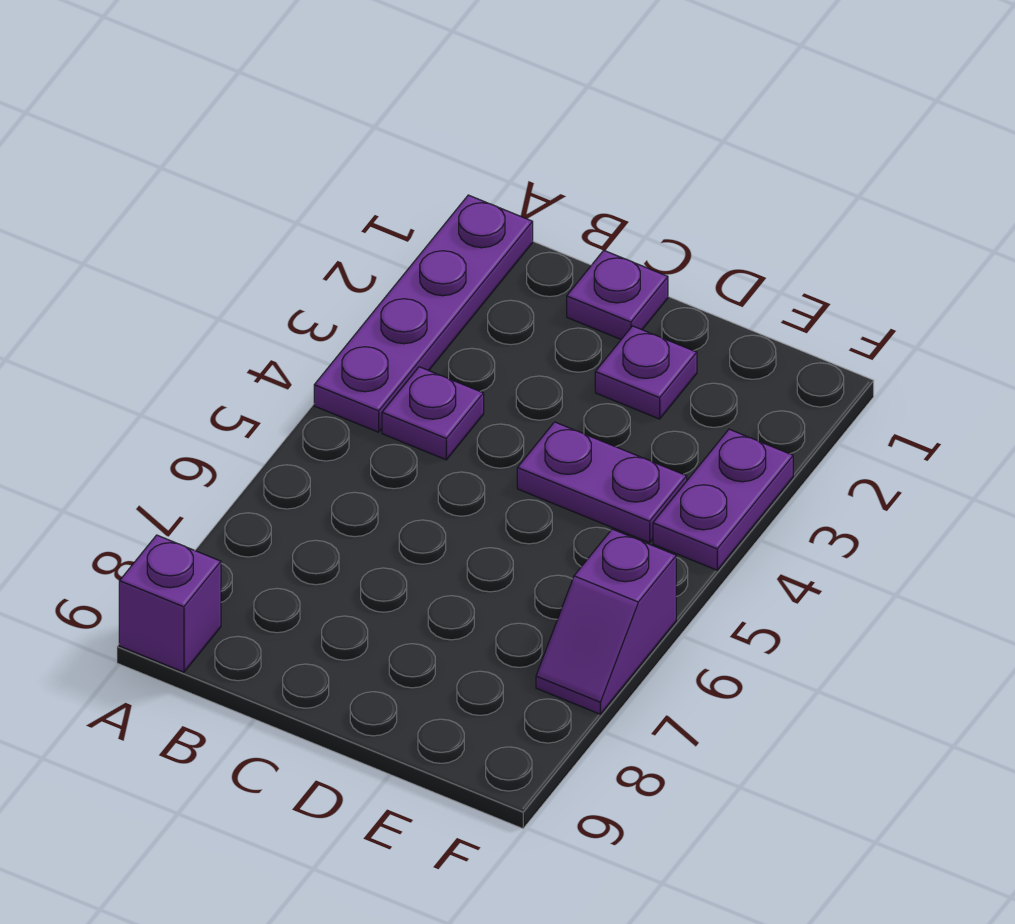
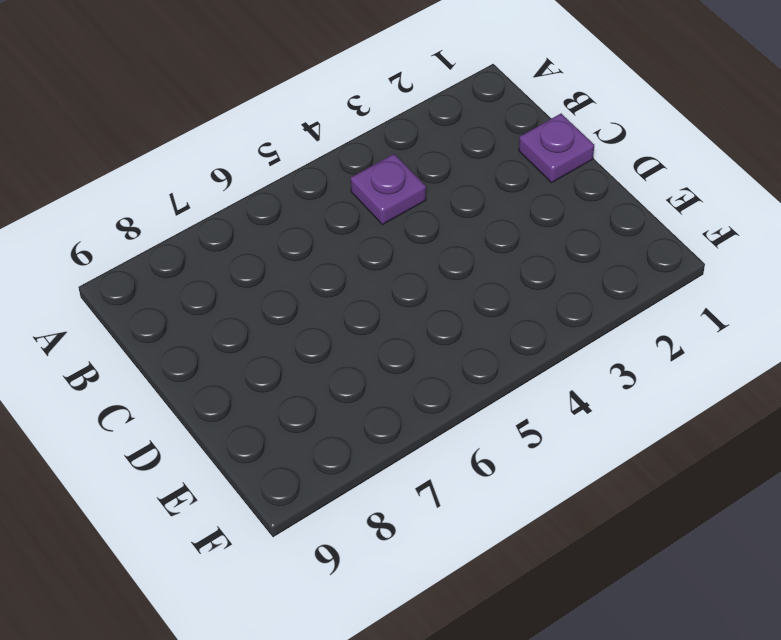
none -> purple plate A1:A4 level 1
none -> purple brick A9 level 1

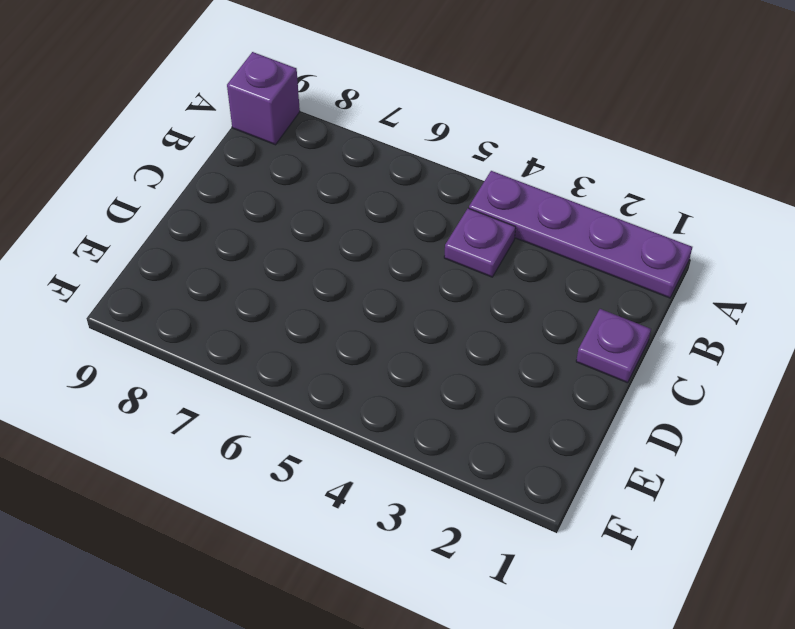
none -> purple plate D2 level 1
none -> purple plate D4:E4 level 1

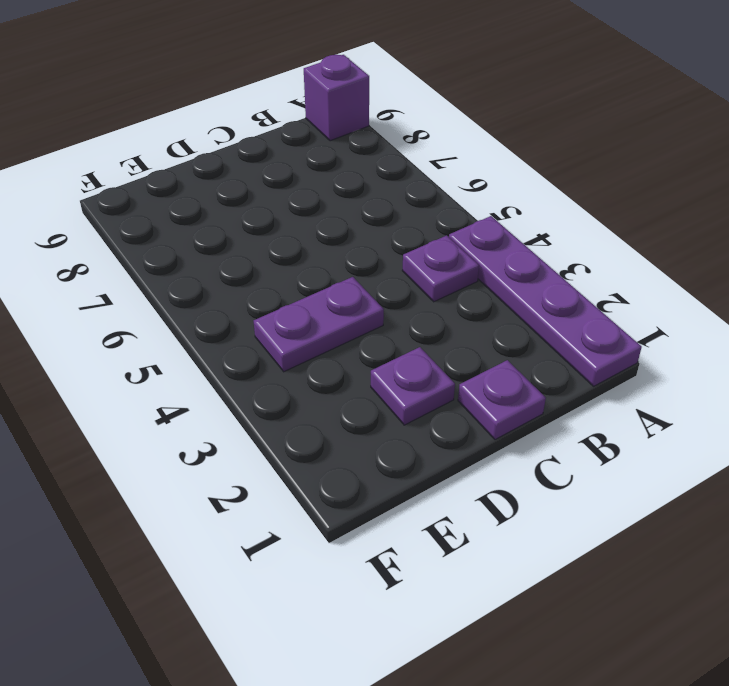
none -> purple plate F3:F4 level 1
none -> purple slope F6:F7 level 1 top 6

